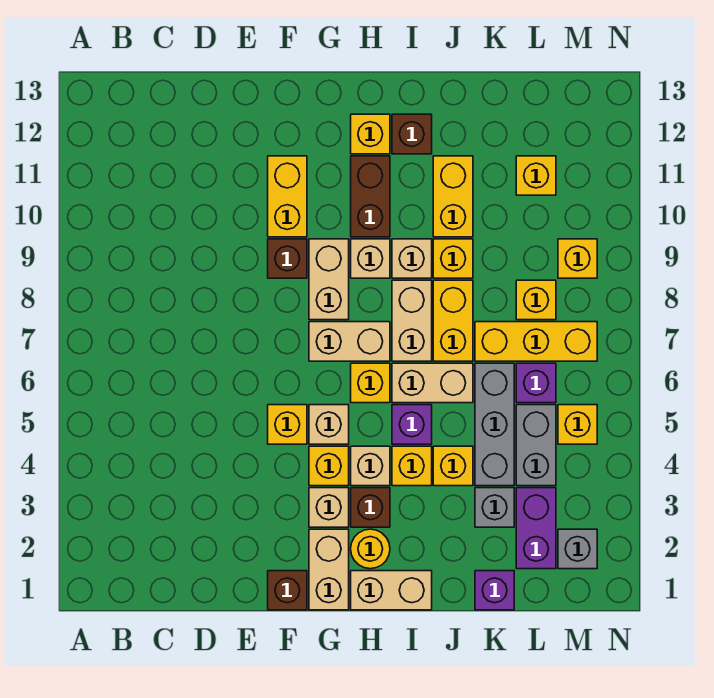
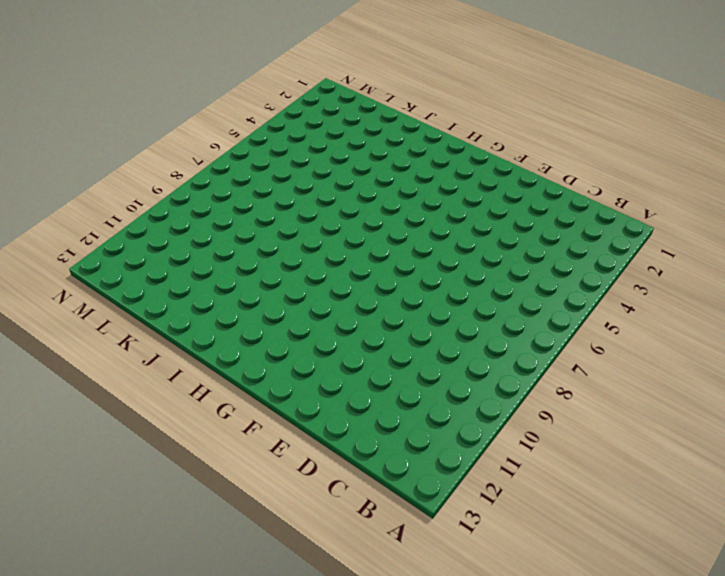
none -> brown brick F1 level 1
none -> yellow brick F5 level 1
none -> brown brick F9 level 1
none -> yellow brick F10:F11 level 1

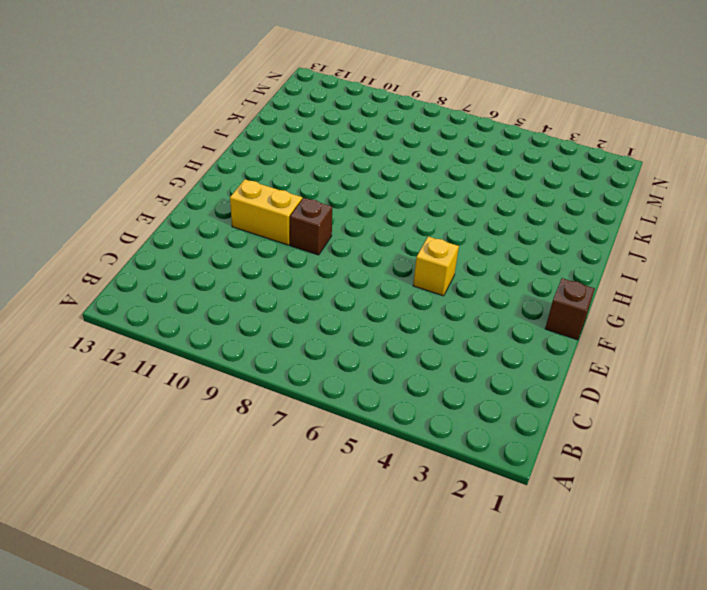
none -> tan brick G1:G2 level 1
none -> tan brick G3 level 1
none -> yellow brick G4 level 1
none -> tan brick G5 level 1

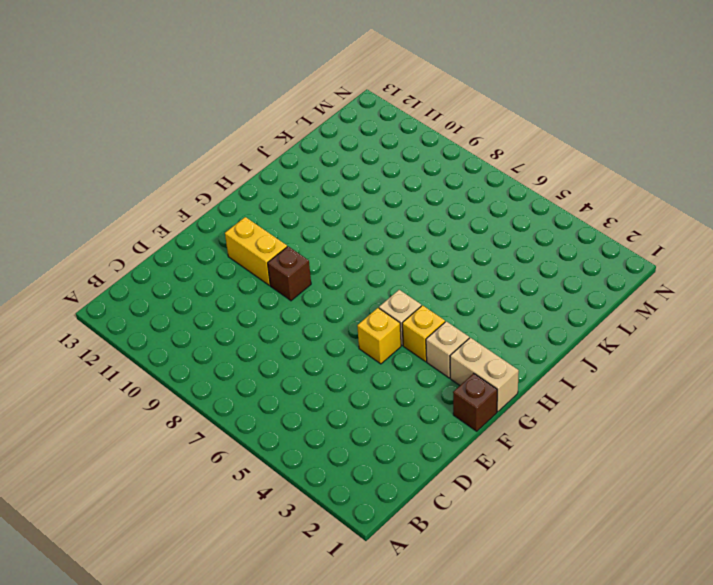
none -> tan brick G7:H7 level 1
none -> tan brick G8:G9 level 1
none -> tan brick H1:I1 level 1
none -> yellow round brick H2 level 1

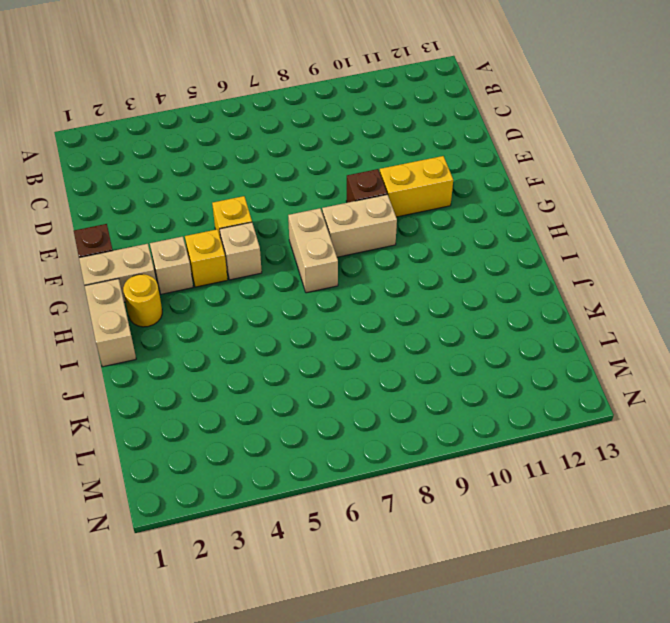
none -> brown brick H3 level 1
none -> tan brick H4 level 1
none -> yellow brick H6 level 1
none -> tan brick H9 level 1

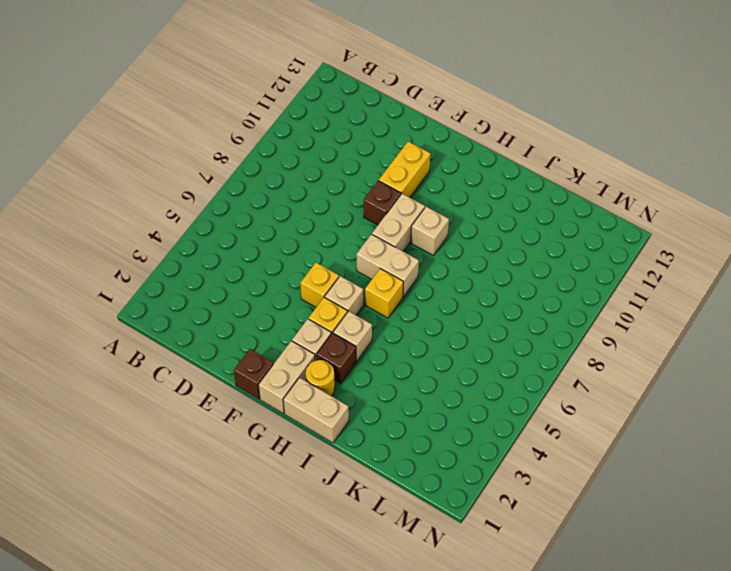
none -> brown brick H10:H11 level 1
none -> yellow brick H12 level 1
none -> yellow brick I4 level 1
none -> purple brick I5 level 1

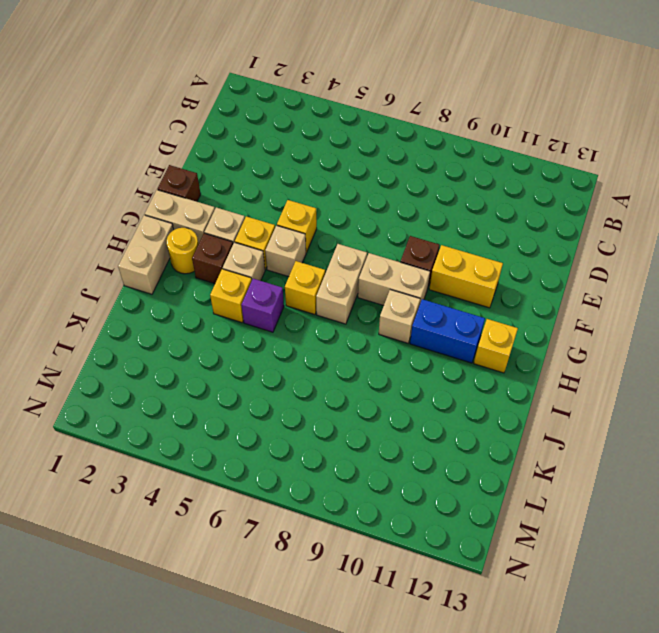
blue brick H10:H11 level 1 -> brown brick H10:H11 level 1
none -> tan brick I6:J6 level 1
none -> tan brick I7:I8 level 1
none -> tan brick I9 level 1
none -> brown brick I12 level 1

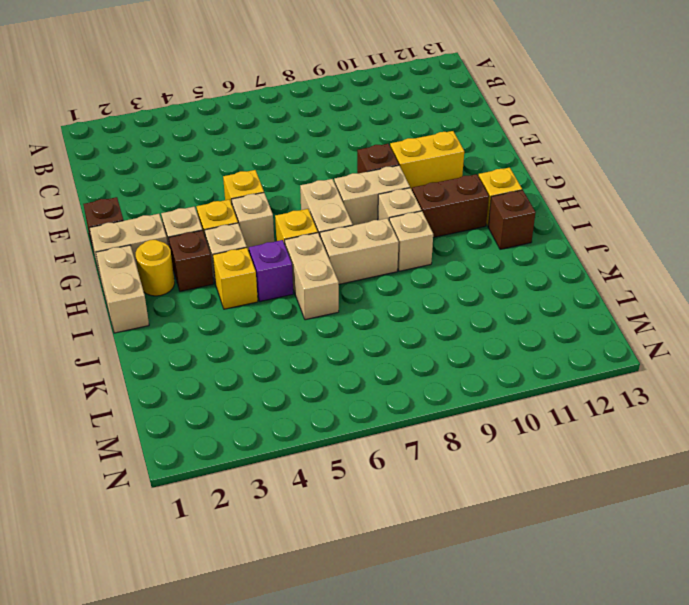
none -> yellow brick J4 level 1
none -> yellow brick J7:J8 level 1
none -> yellow brick J9 level 1
none -> yellow brick J10:J11 level 1

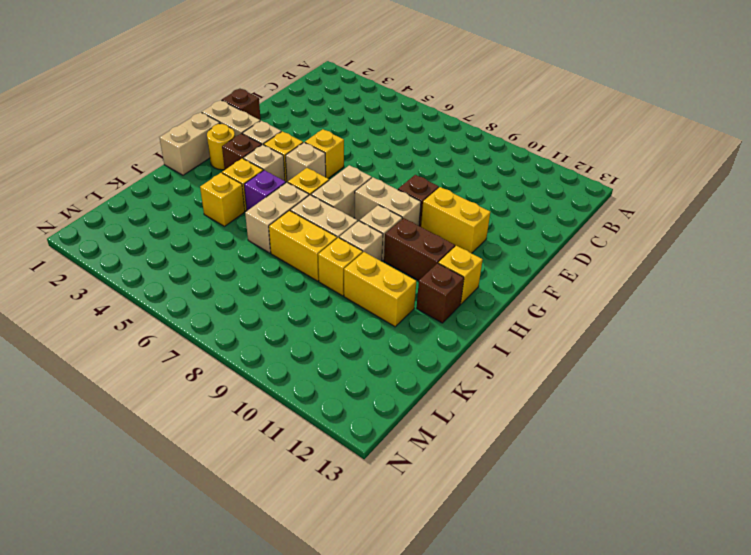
none -> purple brick K1 level 1
none -> grey brick K3 level 1
none -> grey brick K4:K6 level 1
none -> yellow brick K7:M7 level 1

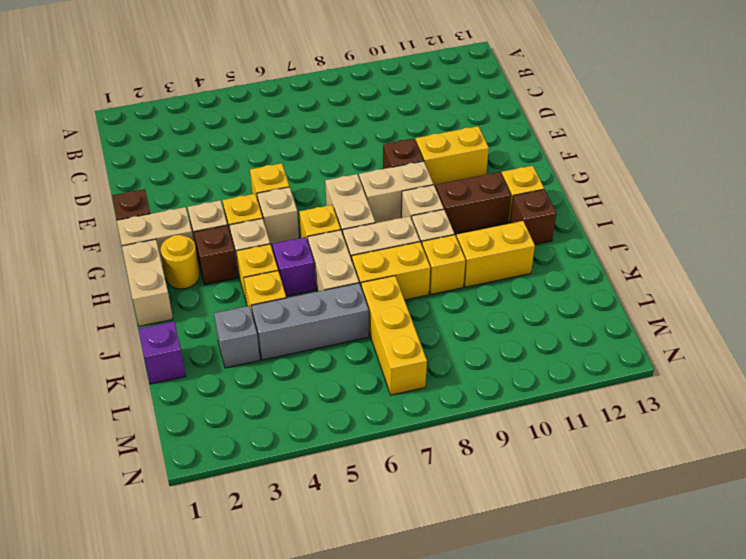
none -> purple brick L2:L3 level 1
none -> grey brick L4:L5 level 1
none -> purple brick L6 level 1
none -> yellow brick L8 level 1

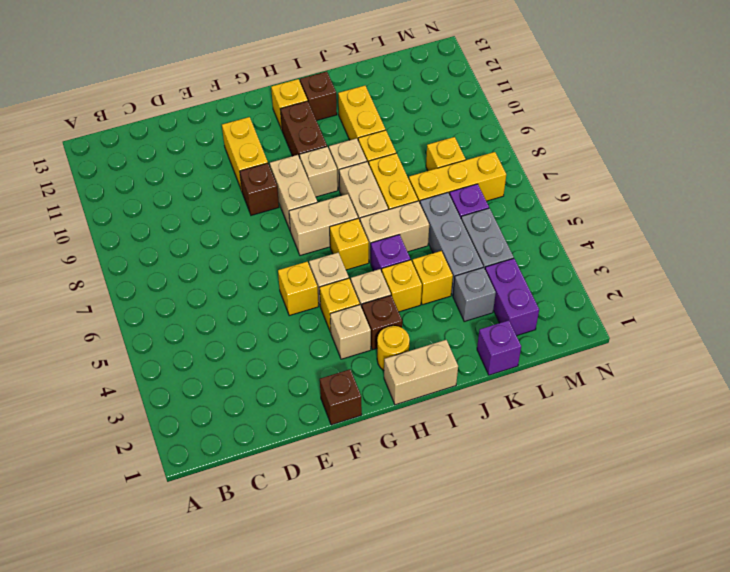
none -> tan brick G1:G2 level 1
none -> yellow brick L11 level 1
none -> grey brick M2 level 1
none -> yellow brick M5 level 1

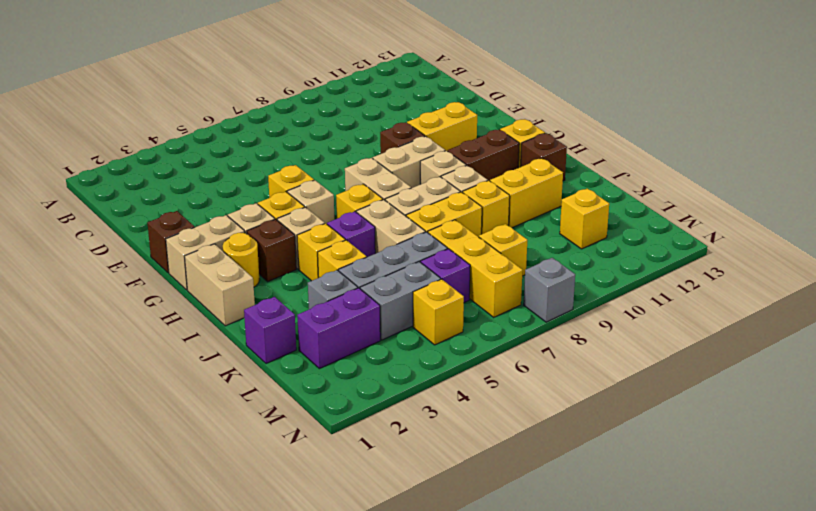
grey brick N8 level 1 -> grey brick M2 level 1
none -> yellow brick M9 level 1

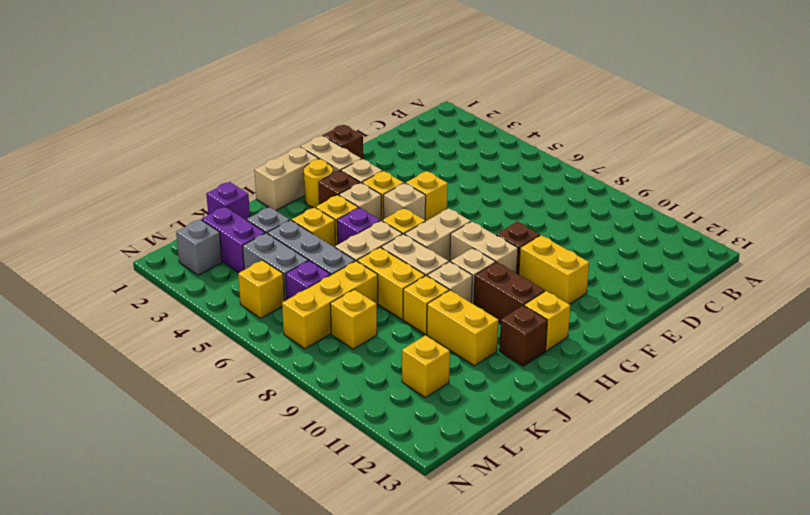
none -> yellow brick M9 level 1

